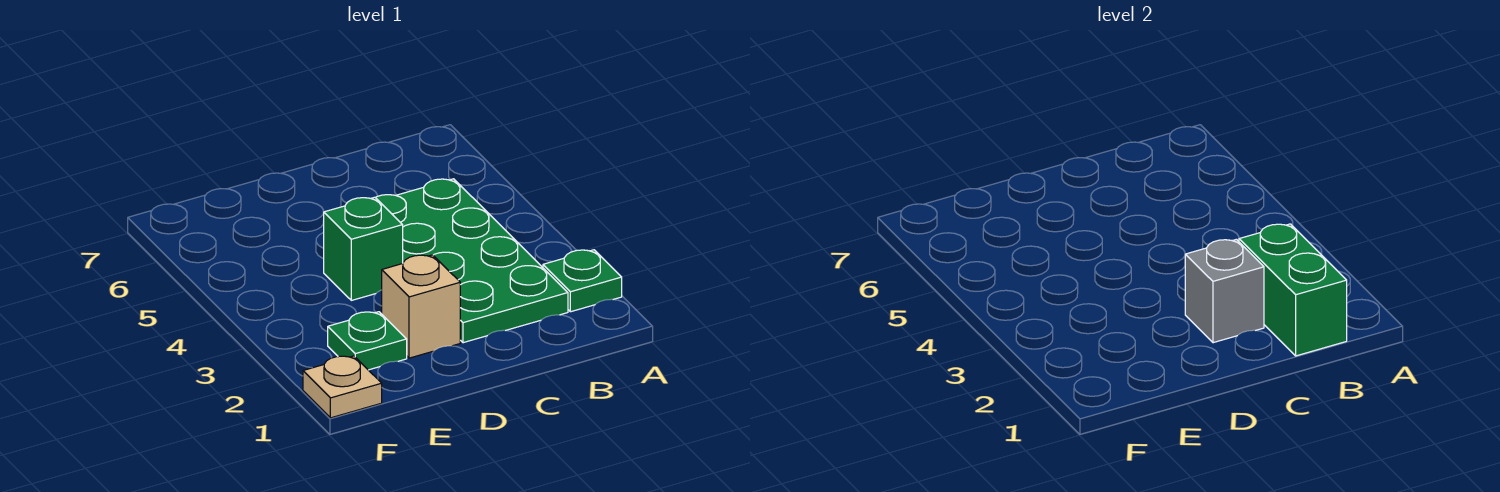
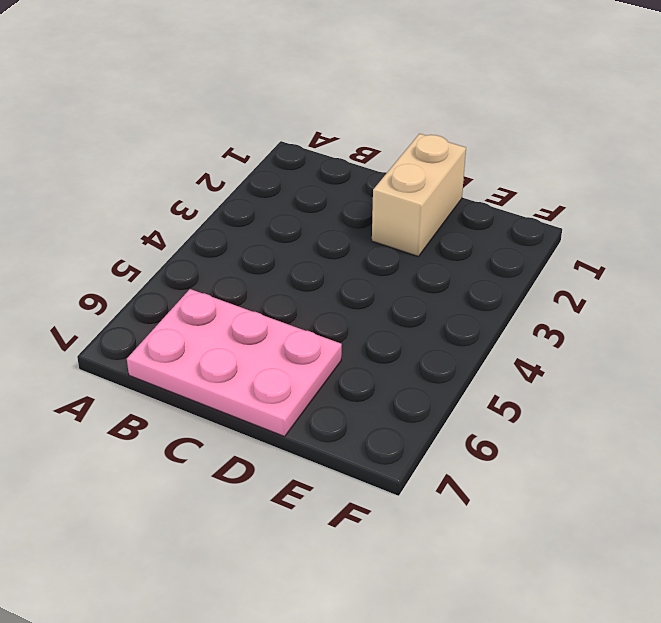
pink plate B6:D7 level 1 -> none
tan brick D1:D2 level 1 -> tan brick D2 level 1
none -> green plate A2 level 1
none -> green plate B2:C5 level 1

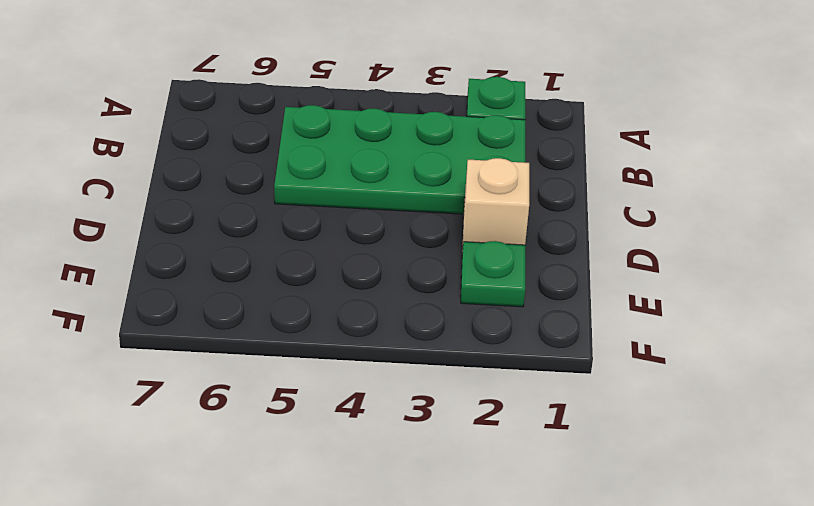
none -> green brick D4 level 1
none -> tan plate F1 level 1

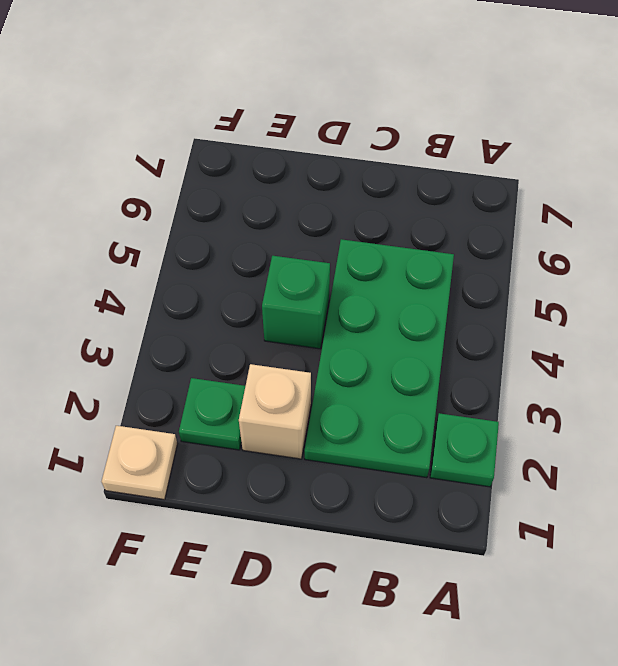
none -> green brick B1:B2 level 2
none -> grey brick C2 level 2

